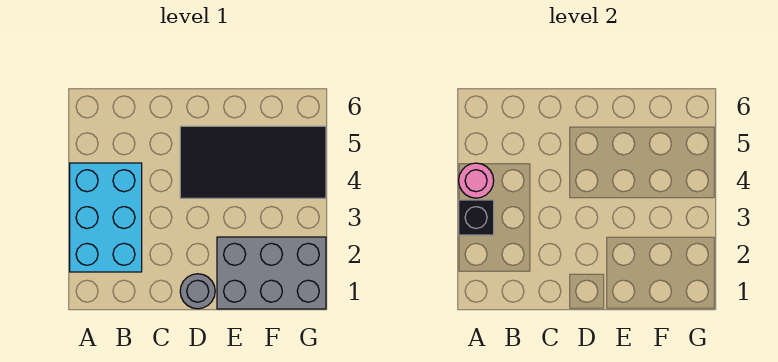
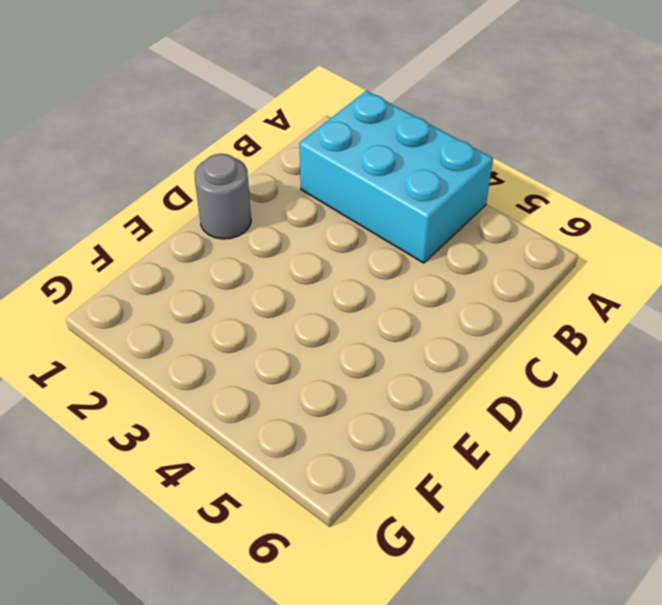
none -> black tile D4:G5 level 1
none -> grey brick E1:G2 level 1

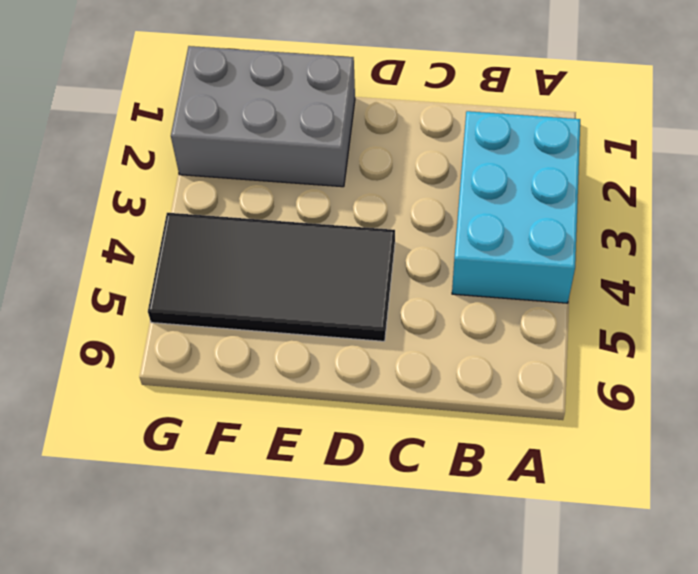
none -> grey round brick D1 level 1
none -> black brick A3 level 2

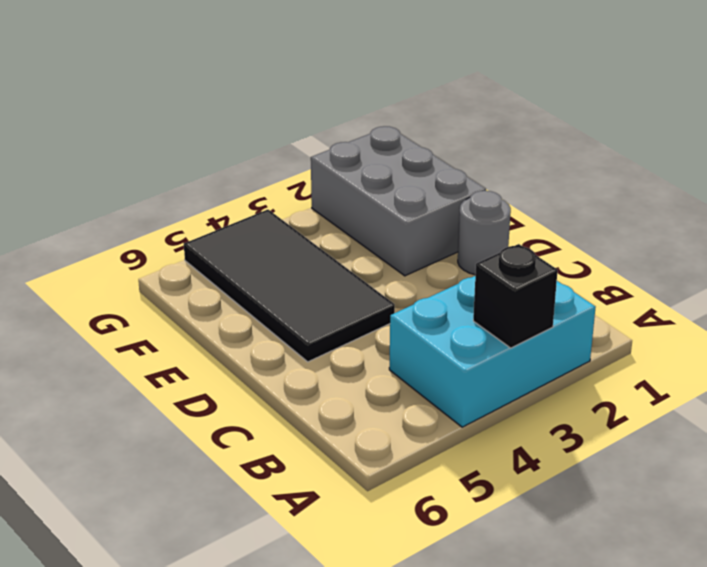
none -> pink round brick A4 level 2

